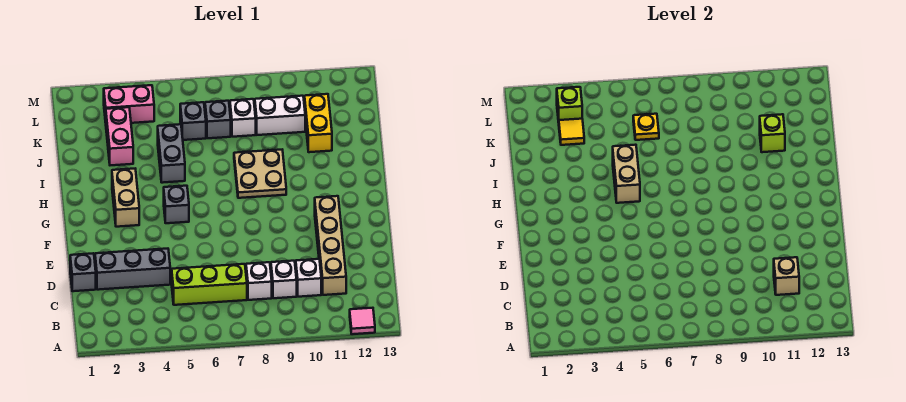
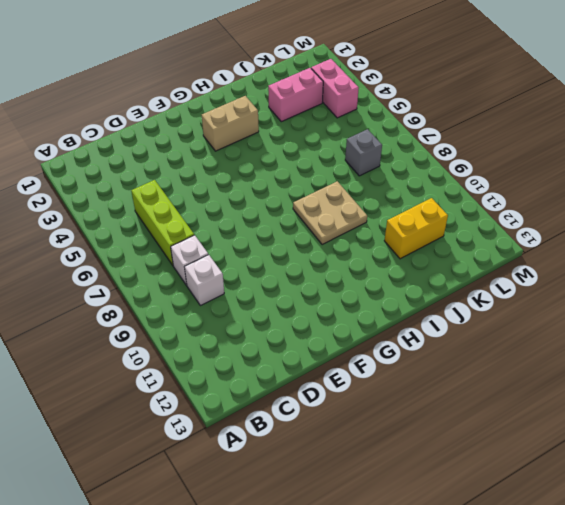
none -> pink tile A12 level 1
none -> white brick C10 level 1
none -> tan brick C11:F11 level 1

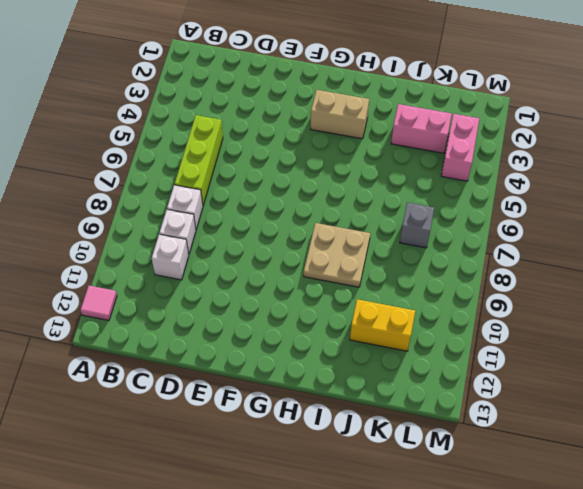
none -> tan brick C11:F11 level 1
none -> grey brick D1 level 1
none -> grey brick D2:D4 level 1

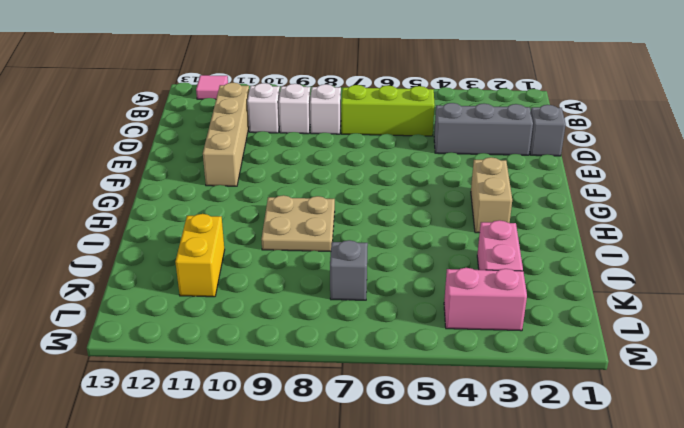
none -> grey brick G5 level 1
none -> grey brick I5:J5 level 1
none -> grey brick K6 level 1

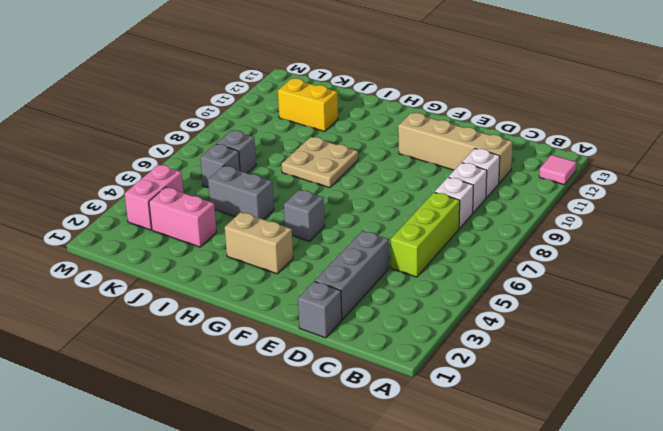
none -> white brick K8 level 1
none -> white brick K9:K10 level 1
none -> tan brick C11 level 2

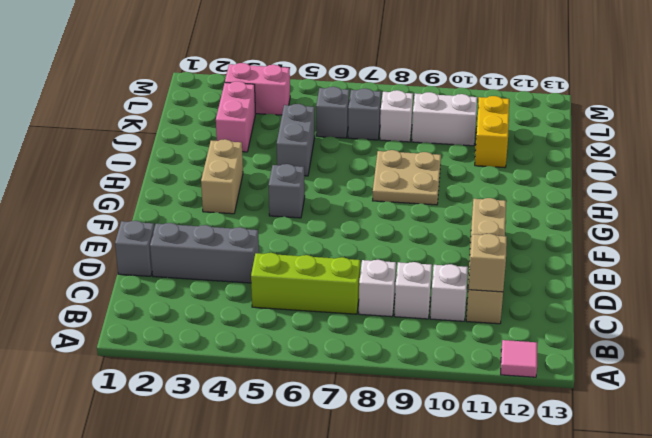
none -> tan brick H5:I5 level 2
none -> lime brick J11 level 2
none -> yellow tile K3 level 2

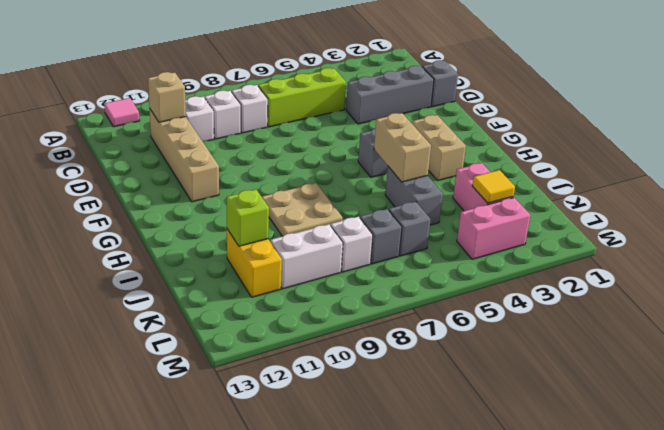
none -> yellow plate K6 level 2
none -> lime brick L3 level 2

